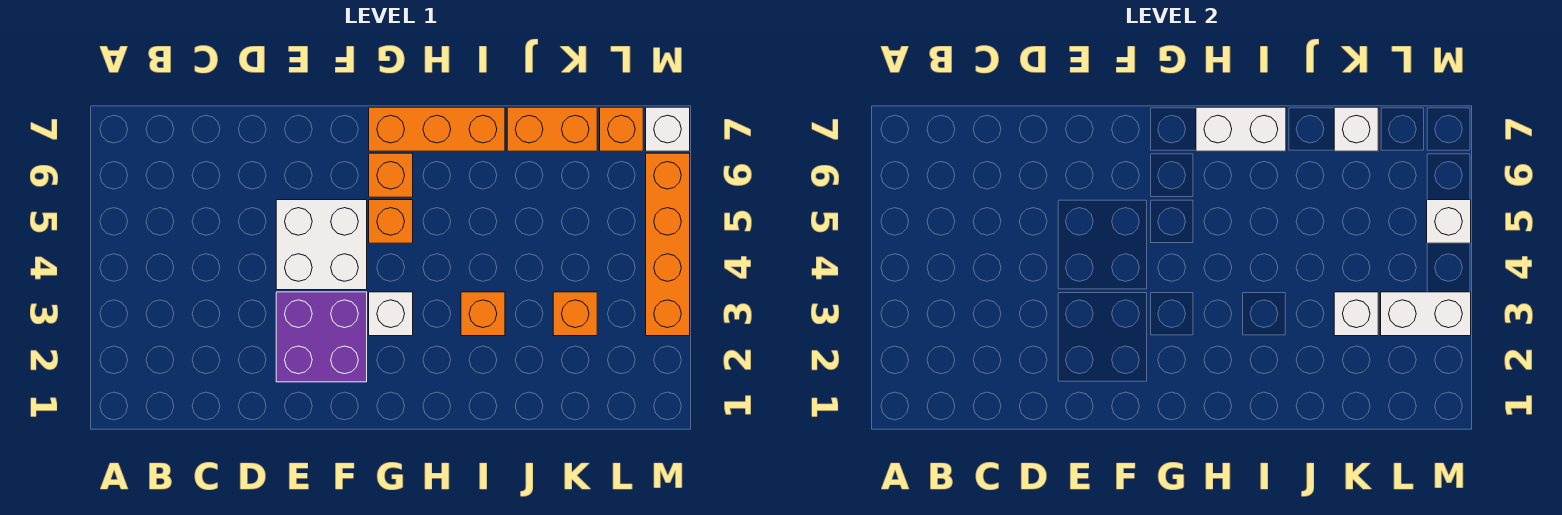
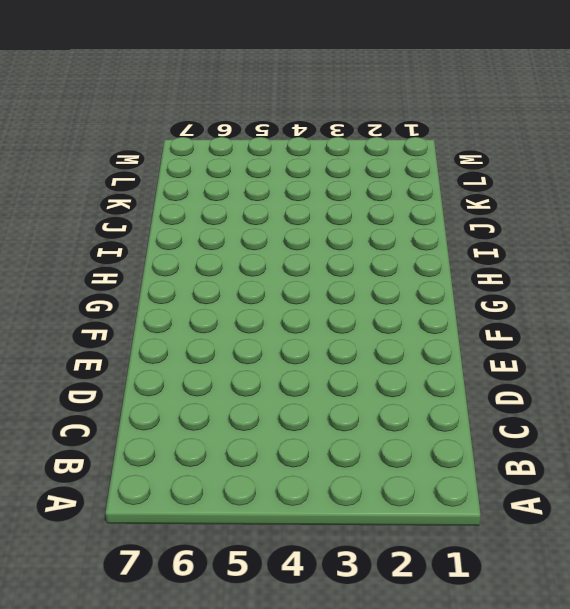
none -> purple brick E2:F3 level 1
none -> white brick E4:F5 level 1
none -> white brick G3 level 1

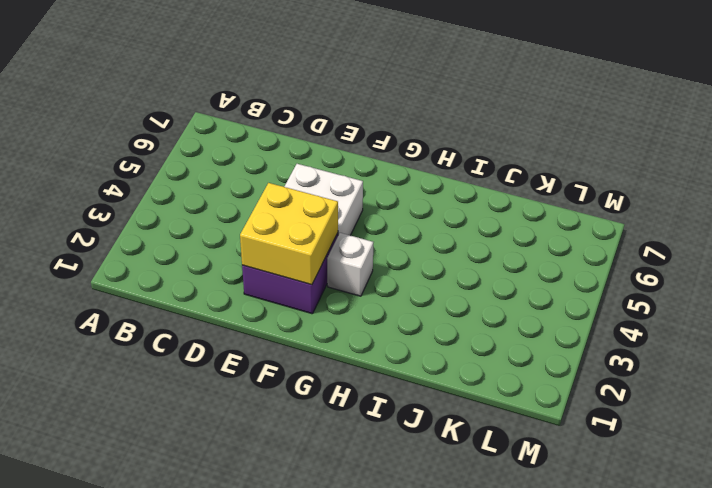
yellow brick E2:F3 level 2 -> none
none -> orange brick G5 level 1
none -> orange brick G6 level 1
none -> orange brick G7:I7 level 1

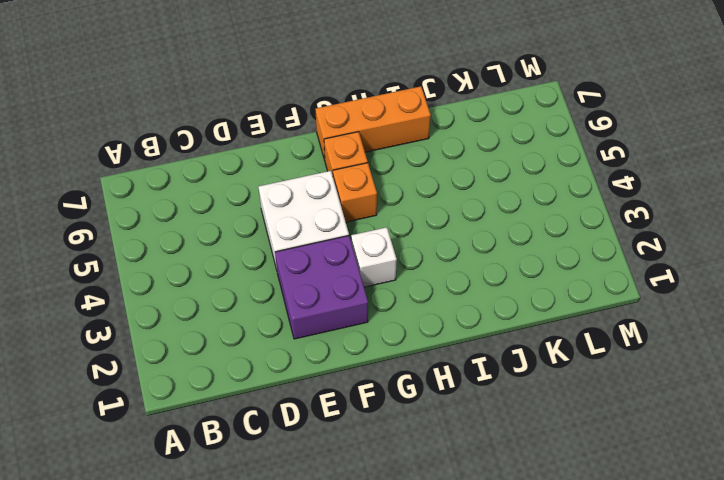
none -> orange brick I3 level 1
none -> orange brick J7:K7 level 1
none -> orange brick K3 level 1

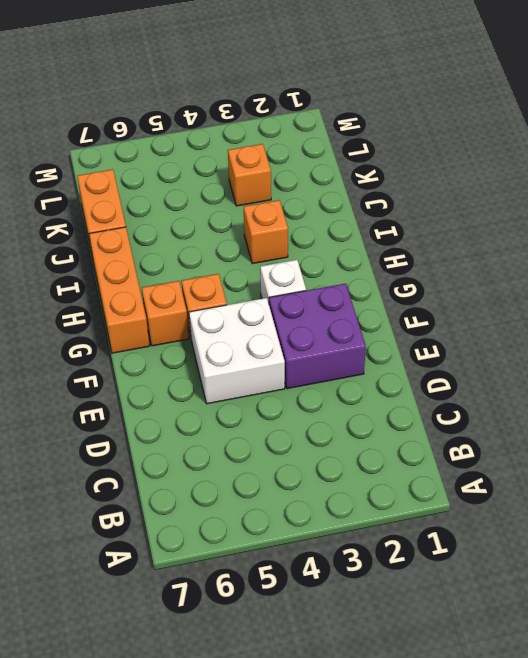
none -> orange brick L7 level 1
none -> orange brick M3:M6 level 1
none -> white brick M7 level 1

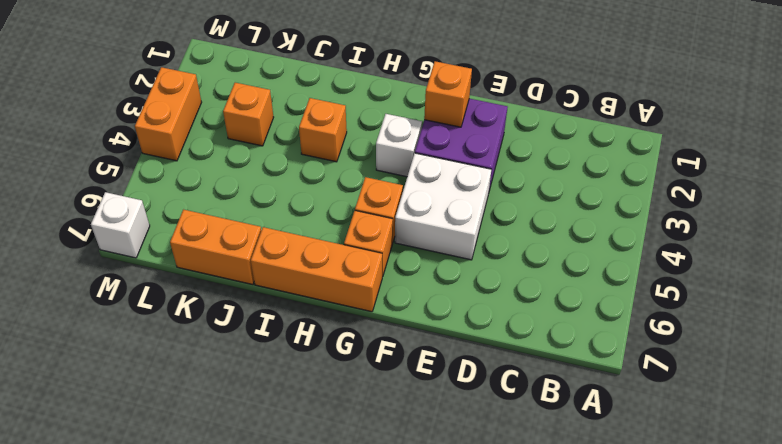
orange brick F2 level 2 -> orange brick L7 level 1
orange brick M3:M4 level 1 -> orange brick M3:M6 level 1
none -> white brick H7:I7 level 2
none -> white brick K3 level 2
none -> white brick K7 level 2

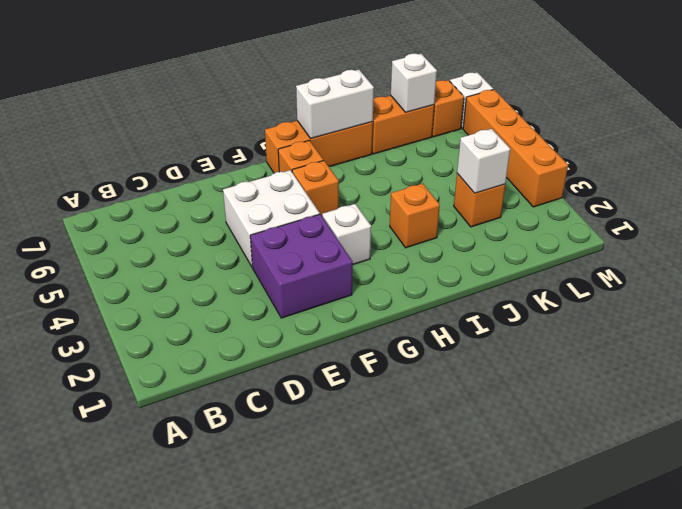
none -> white brick L3:M3 level 2
none -> white brick M5 level 2

